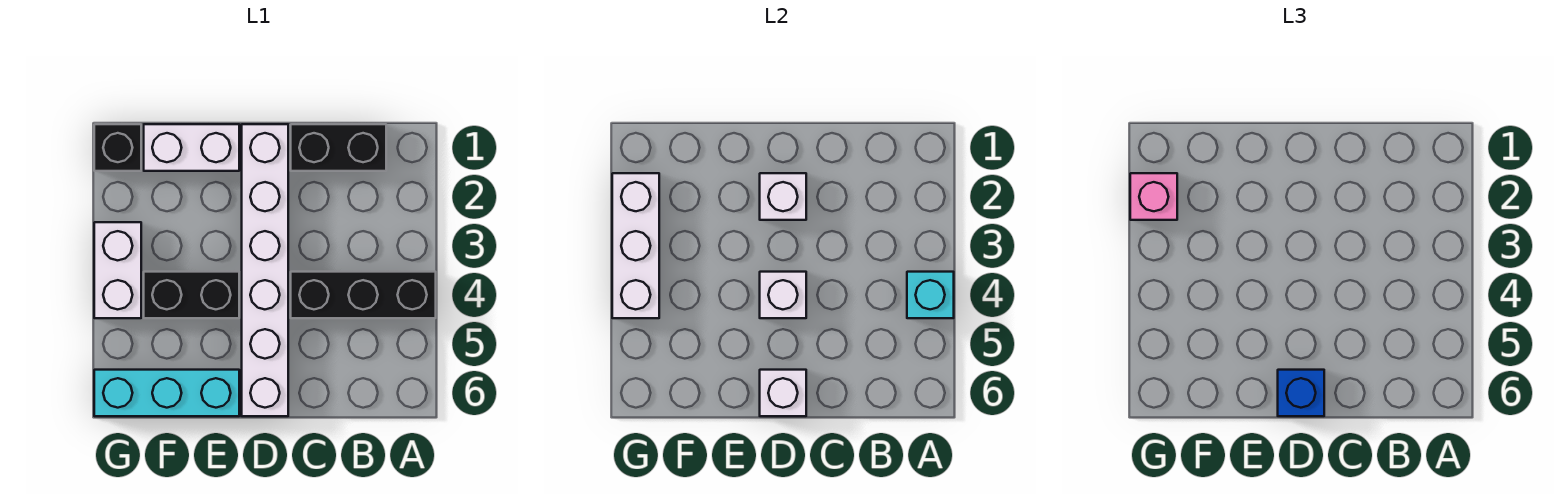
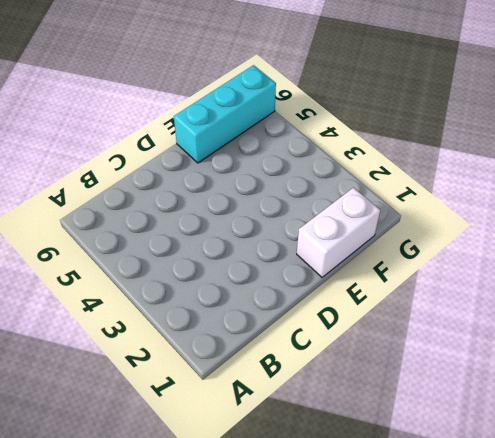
none -> black brick A4:C4 level 1
none -> black brick B1:C1 level 1
none -> white brick D1:D6 level 1

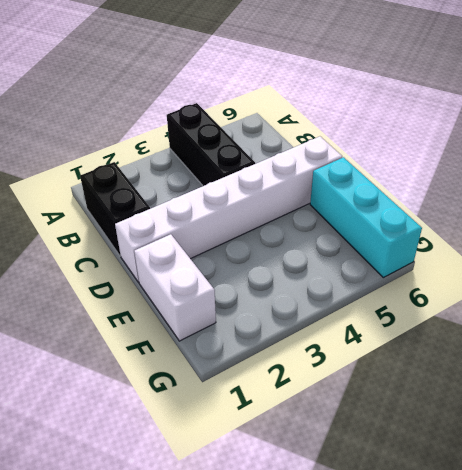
none -> black brick E4:F4 level 1
none -> black brick G1 level 1
none -> white brick G3:G4 level 1

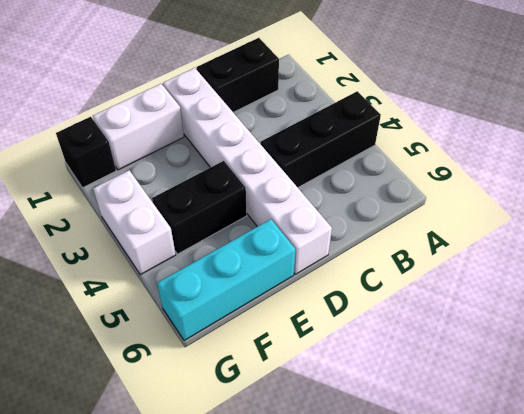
none -> cyan brick A4 level 2
none -> white brick D2 level 2
none -> white brick D4 level 2

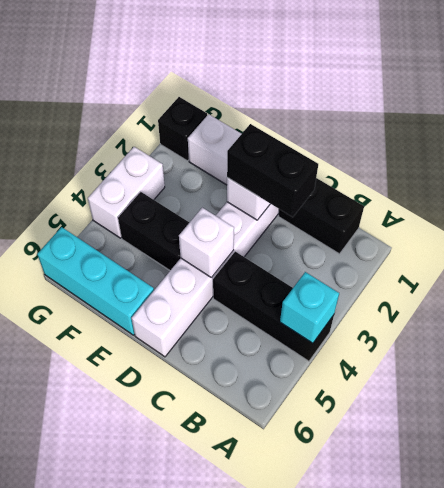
black brick C2:D2 level 3 -> none
none -> white brick D6 level 2
none -> white brick G2:G4 level 2
none -> blue brick D6 level 3

